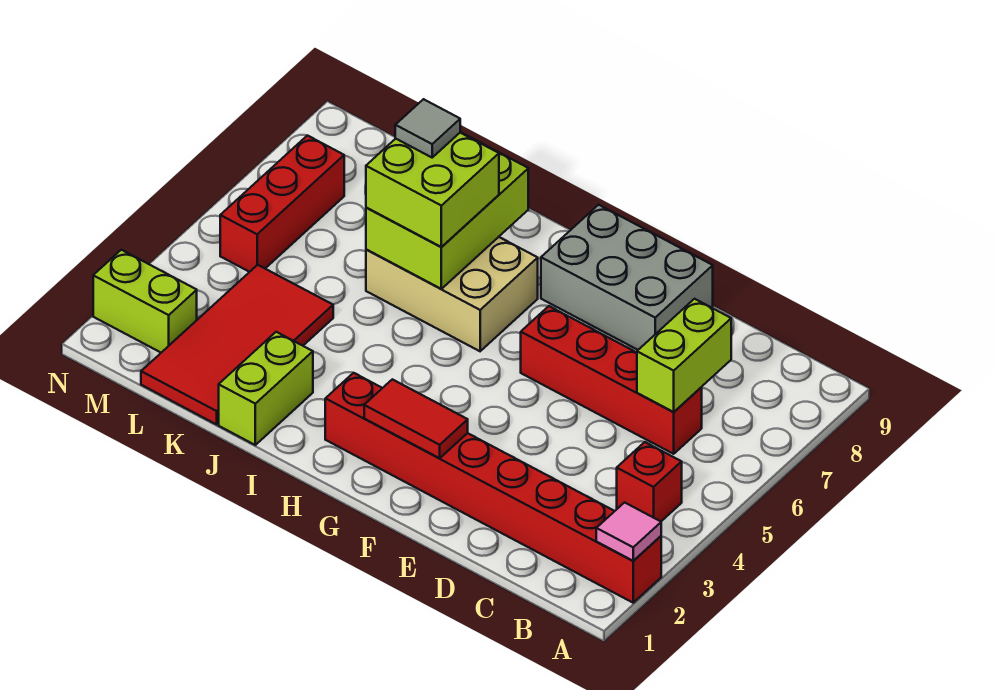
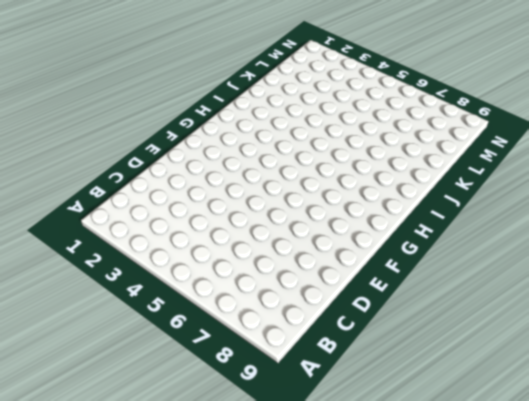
none -> red brick A2:H2 level 1
none -> red brick B4 level 1
none -> red brick C6:F6 level 1

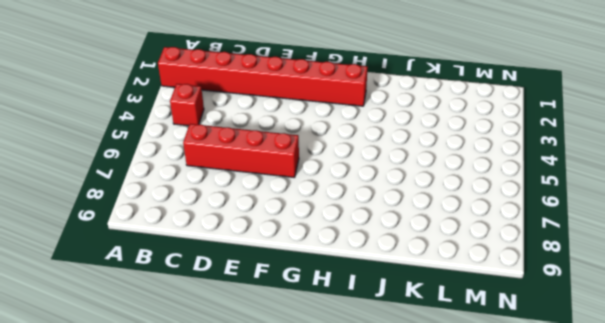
none -> grey brick E8:G9 level 1
none -> tan brick H6:J7 level 1
none -> lime brick J1:J2 level 1

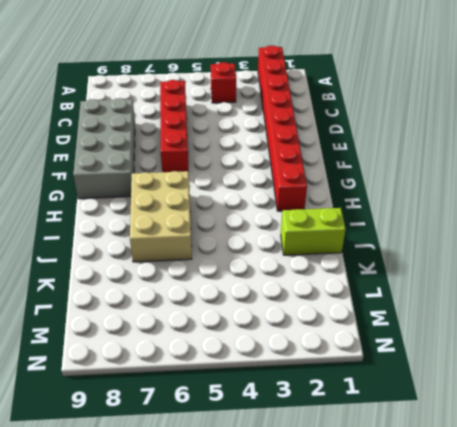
grey brick D8:G9 level 1 -> grey brick E8:G9 level 1
none -> red tile K1:L4 level 1
none -> lime brick M2:N2 level 1
none -> red brick M5:M7 level 1

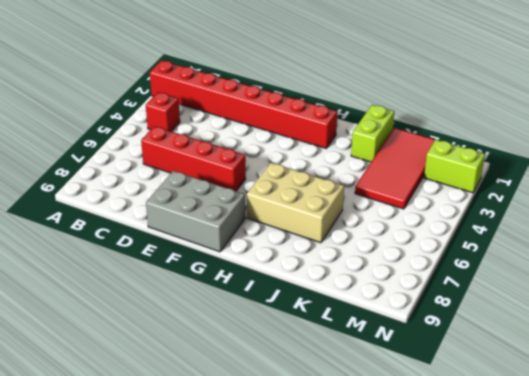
none -> red brick M5:M7 level 1
none -> pink tile A2 level 2
none -> lime brick C6:C7 level 2

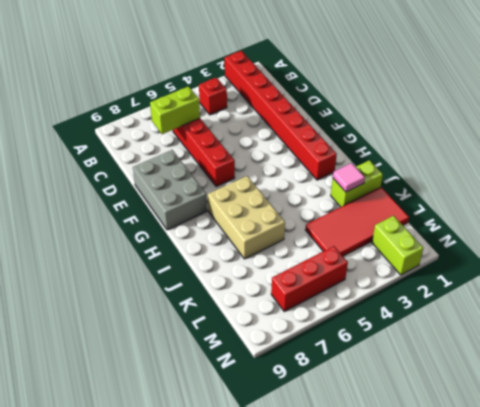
pink tile J2 level 2 -> pink tile A2 level 2
none -> red tile F2:G2 level 2
none -> lime brick I6:J8 level 2
none -> lime brick I6:J7 level 3

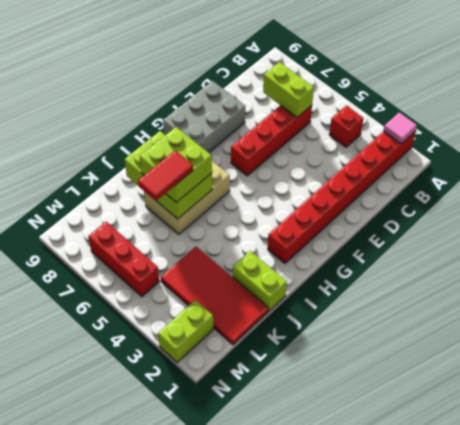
red tile J6:K6 level 4 -> red tile F2:G2 level 2
none -> grey tile J7 level 4

